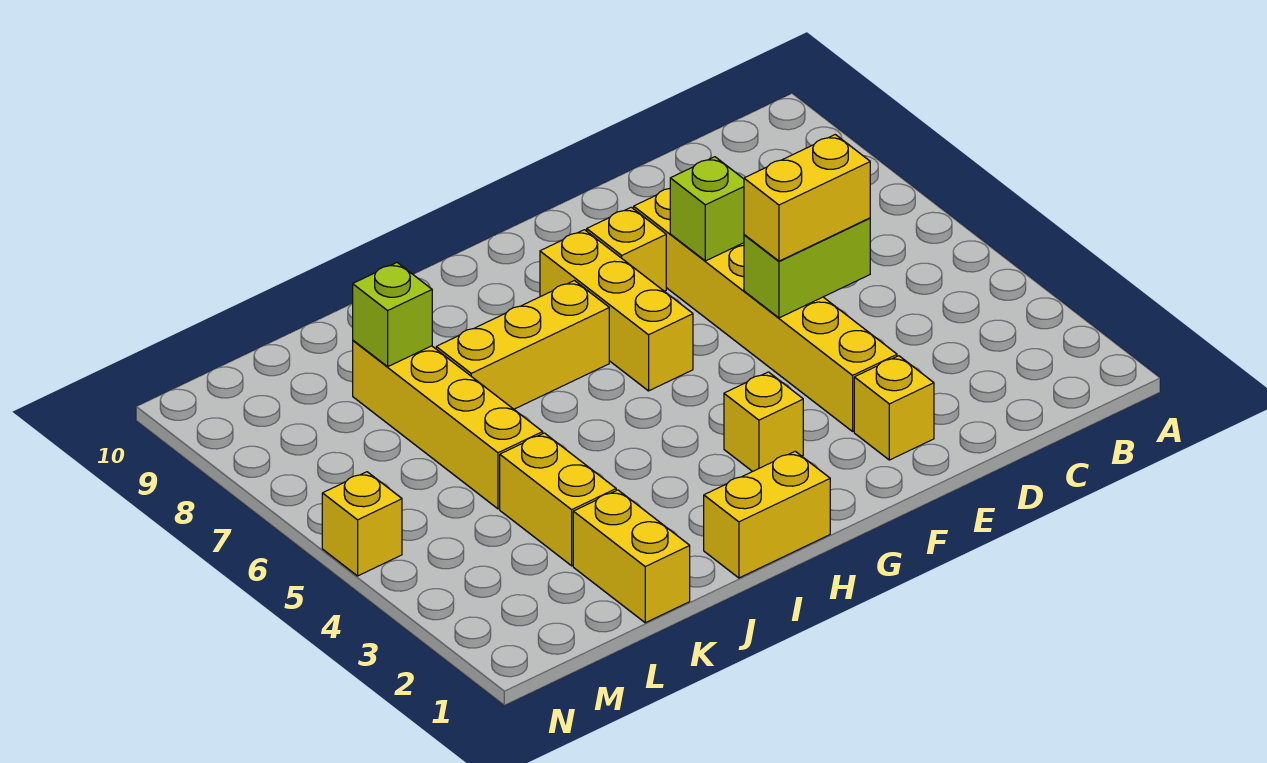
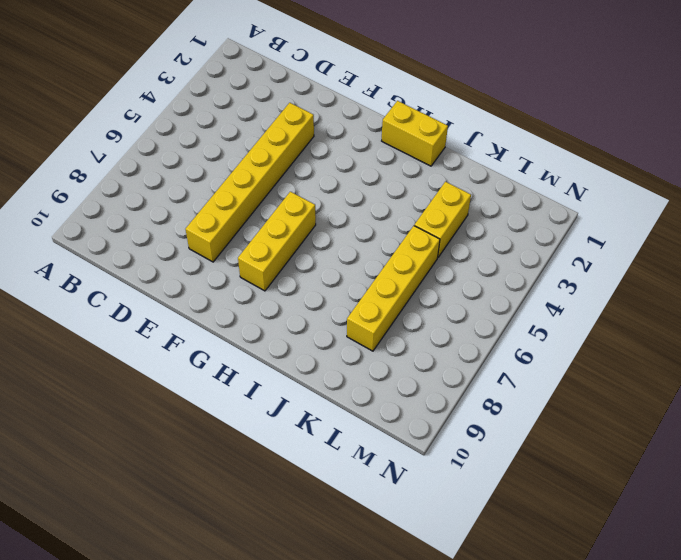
none -> yellow brick E2 level 1
none -> yellow brick F8 level 1
none -> yellow brick G3 level 1

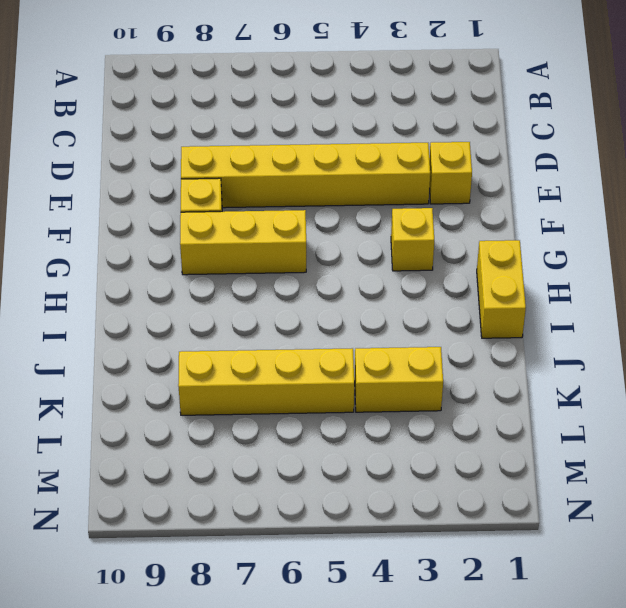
none -> yellow brick H7:J7 level 1
none -> yellow brick K1:K2 level 1
none -> yellow brick N5 level 1

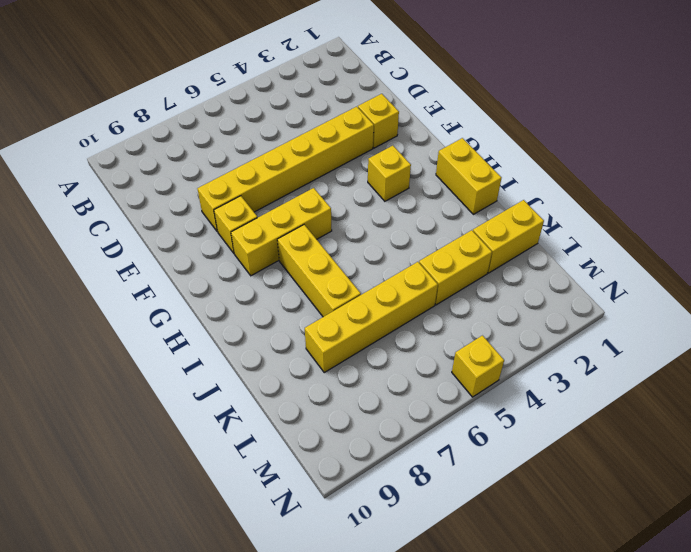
none -> lime brick D5:E5 level 2
none -> lime brick E7 level 2
none -> lime brick K8 level 2

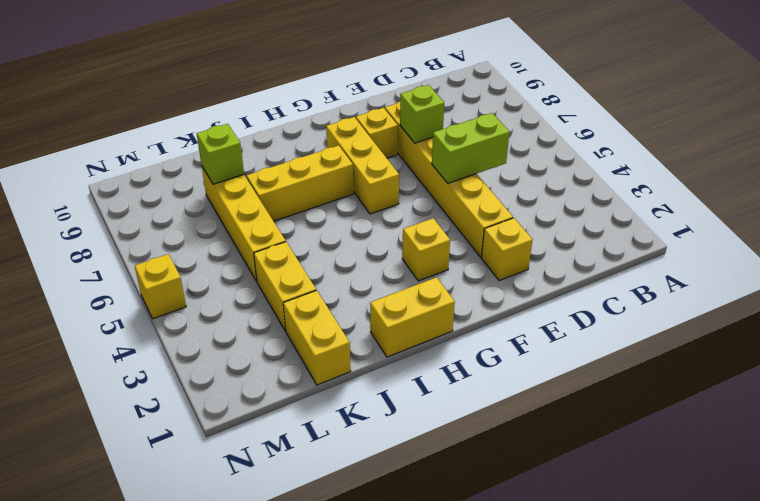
none -> yellow brick D5:E5 level 3

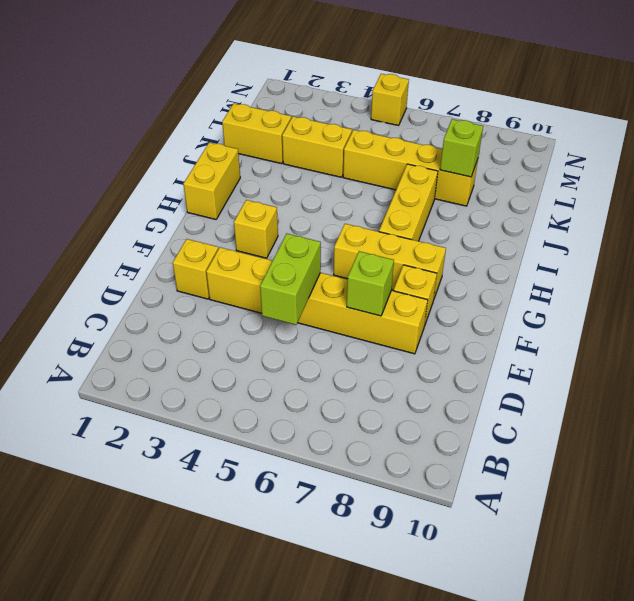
none -> yellow brick D5:E5 level 3

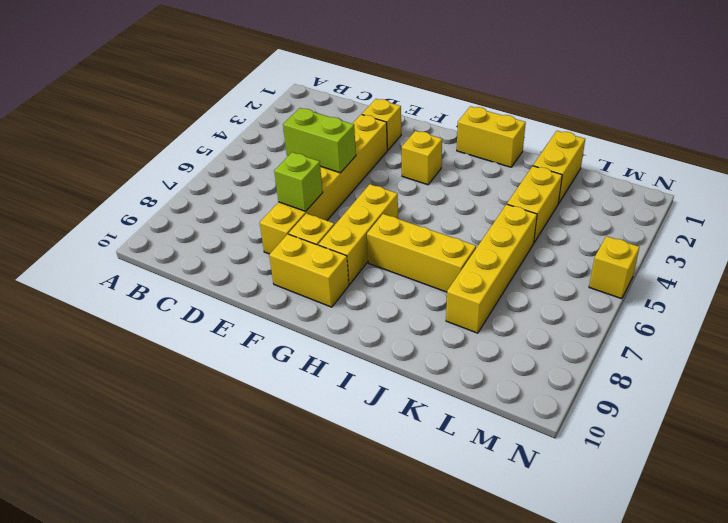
yellow brick F9:G9 level 1 -> yellow brick D5:E5 level 3
none -> lime brick K8 level 2

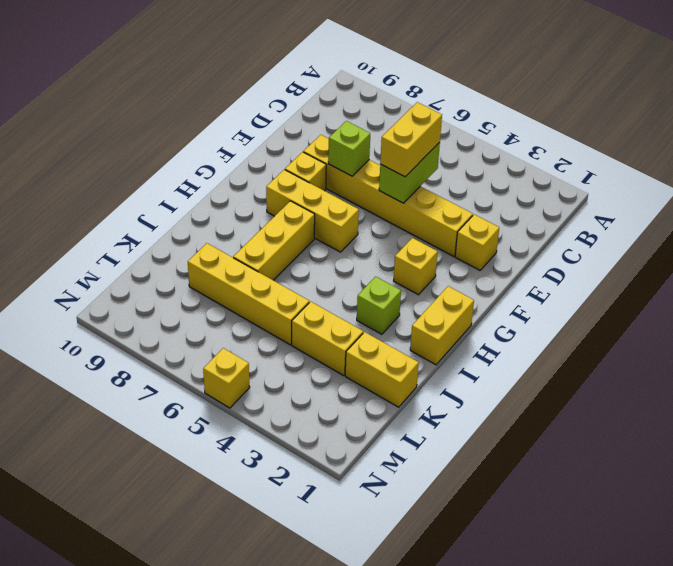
lime brick I3 level 1 -> lime brick K8 level 2

